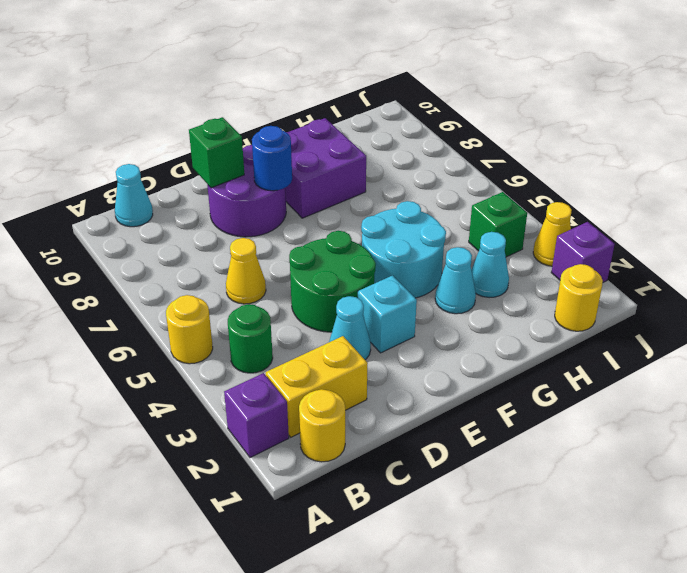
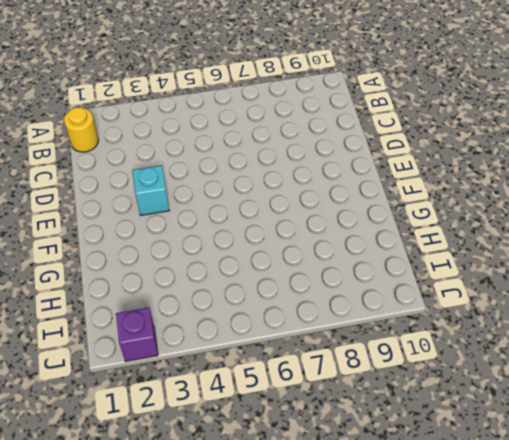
none -> purple brick A2 level 1
none -> yellow round brick A5 level 1
none -> yellow brick B2:C2 level 1

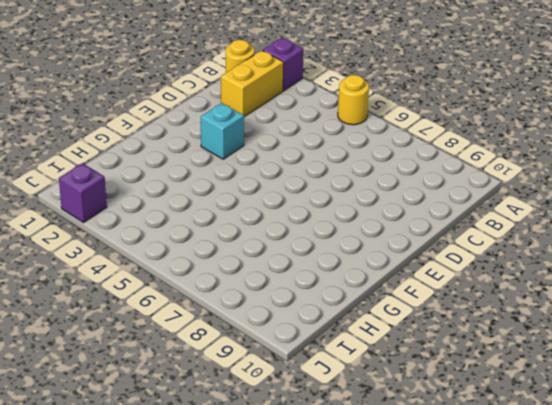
none -> green round brick B4 level 1
none -> cyan cone B10 level 1
none -> yellow cone C6 level 1

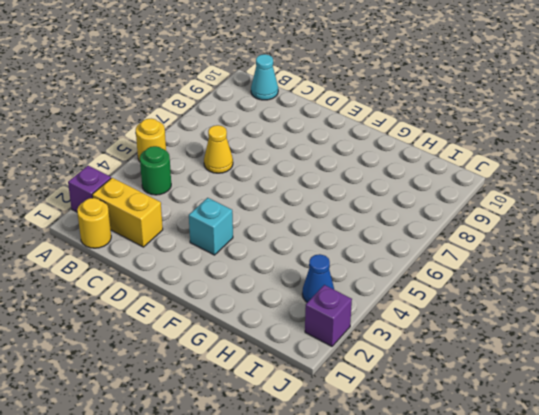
blue cone I3 level 1 -> none
none -> cyan cone D3 level 1
none -> green round brick D4:E5 level 1
none -> purple round brick D8:E9 level 1

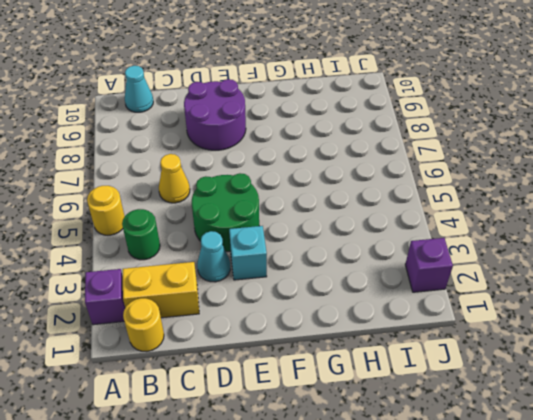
none -> cyan round brick F4:G5 level 1
none -> purple brick F8:G9 level 1
none -> cyan cone G3 level 1

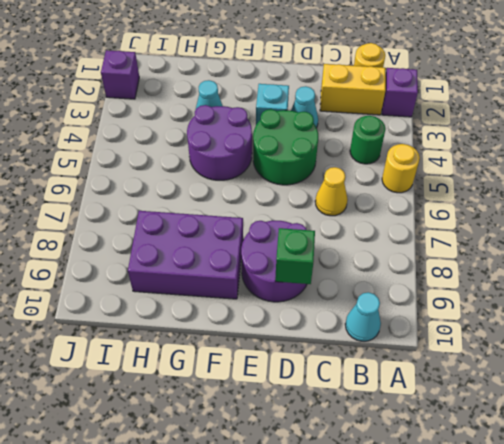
purple round brick F4:G5 level 1 -> cyan round brick F4:G5 level 1
purple brick F8:H9 level 1 -> purple brick F8:G9 level 1
none -> cyan cone H3 level 1
none -> yellow round brick I1 level 1
none -> green brick I4 level 1

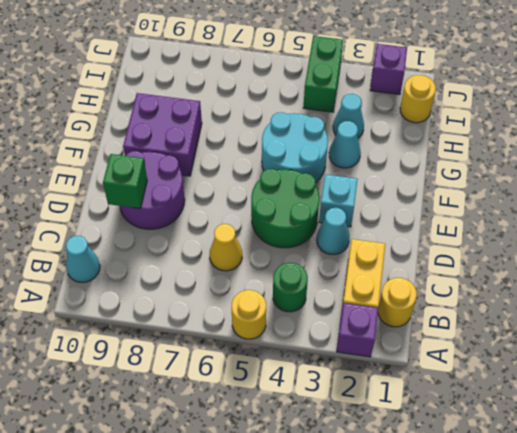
green brick I4:J4 level 1 -> green brick I4 level 1
none -> yellow cone J3 level 1
none -> blue round brick E8 level 2

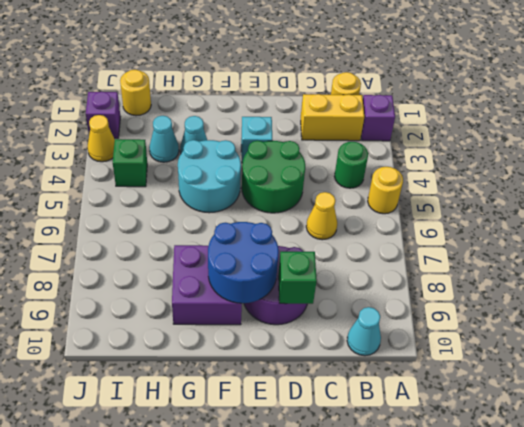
blue round brick E8:F9 level 2 -> blue round brick E8 level 2
none -> cyan cone D3 level 1

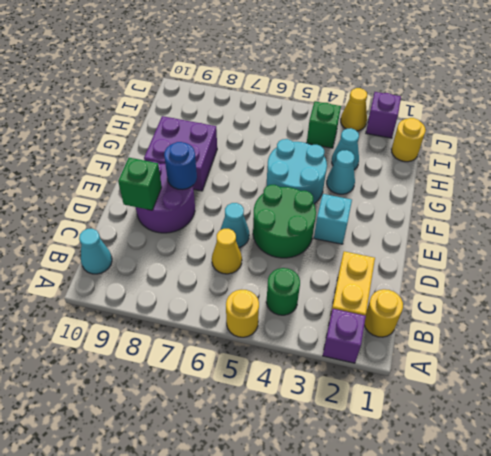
cyan cone D6 level 1 -> cyan cone D3 level 1

